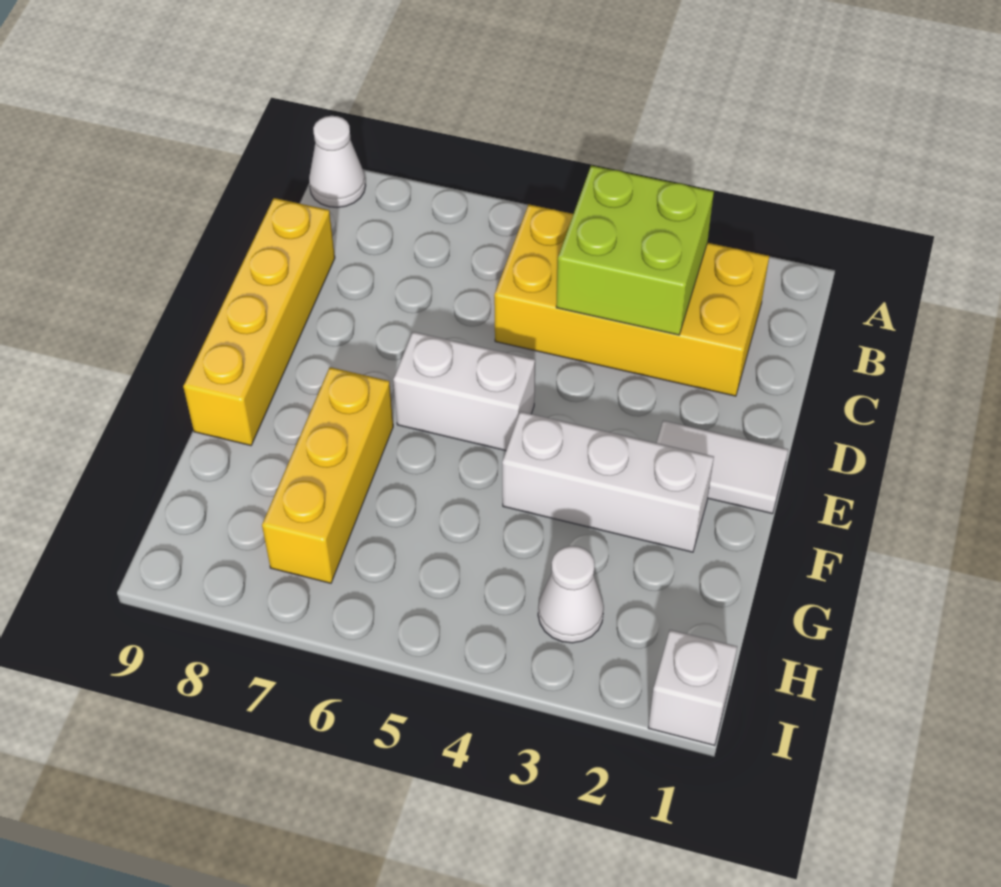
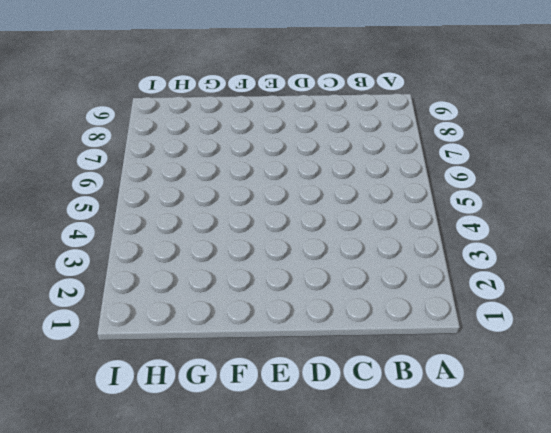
none -> white cone A9 level 1
none -> yellow brick B2:C5 level 1

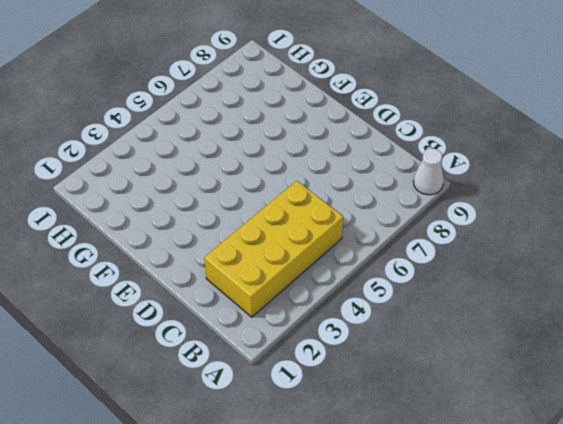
none -> yellow brick C9:F9 level 1
none -> white tile E1:E2 level 1

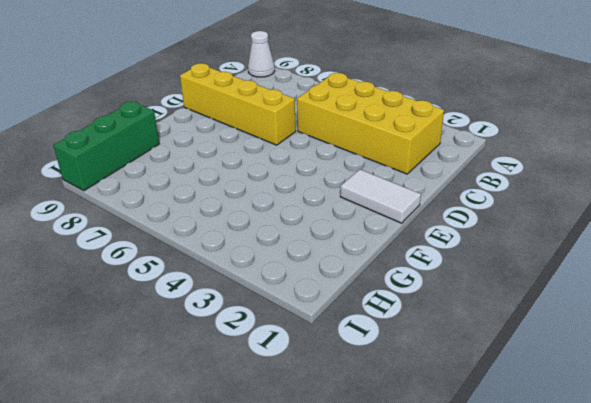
yellow brick D6:D9 level 1 -> yellow brick C9:F9 level 1
green brick G9:I9 level 1 -> none
none -> white brick E5:E6 level 1
none -> white brick F2:F4 level 1

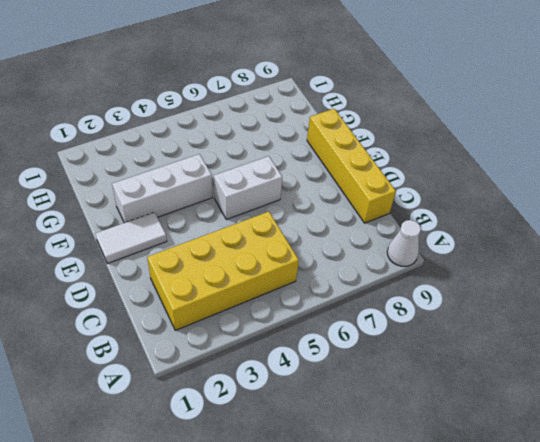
none -> yellow brick F7:H7 level 1
none -> white cone H3 level 1

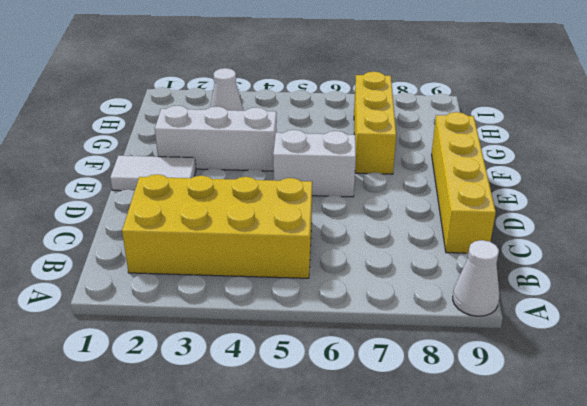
none -> white brick I1 level 1
none -> lime brick B3:C4 level 2

